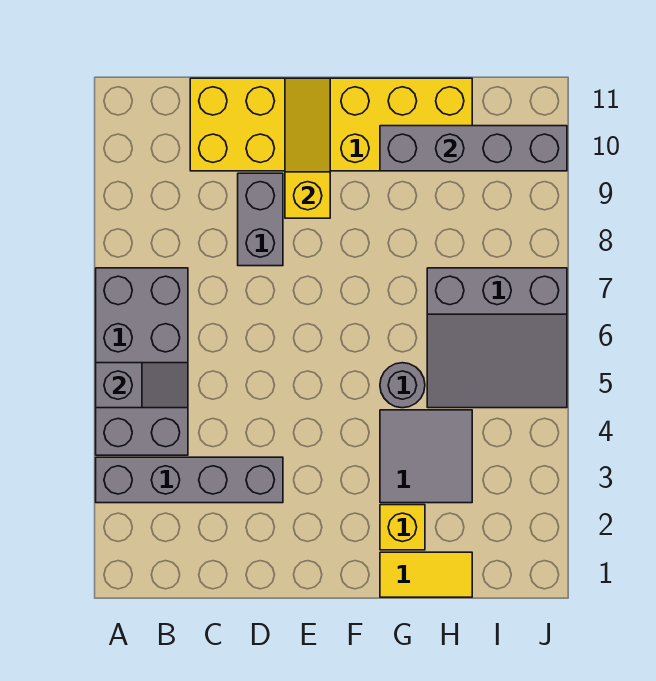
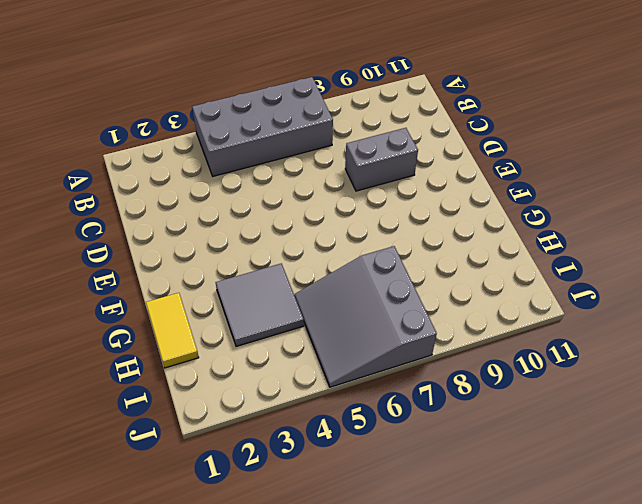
none -> grey brick A3:D3 level 1
none -> yellow brick C10:H11 level 1
none -> yellow brick G2 level 1

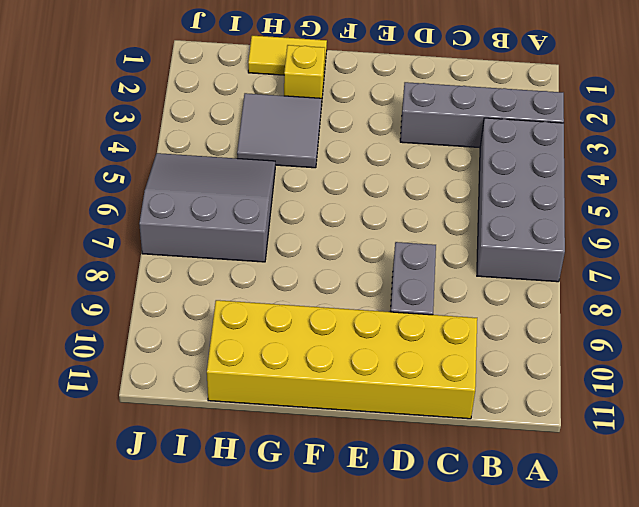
none -> grey round brick G5 level 1
none -> grey slope A5:B5 level 2 top A
none -> yellow slope E9:E11 level 2 top 9

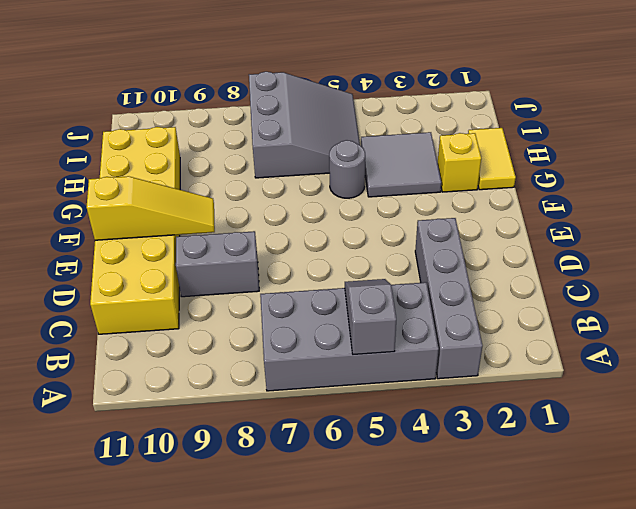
yellow slope E9:E11 level 2 top 11 -> yellow slope E9:E11 level 2 top 9
none -> grey brick G10:J10 level 2

